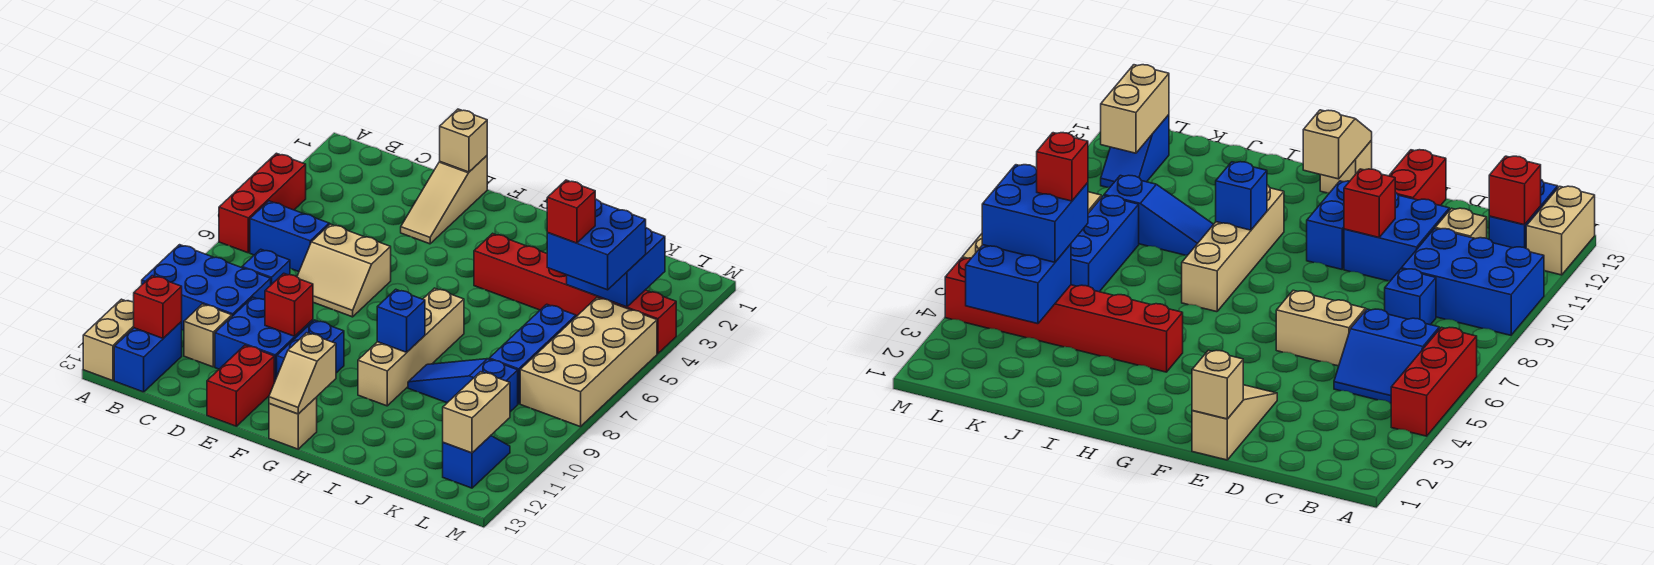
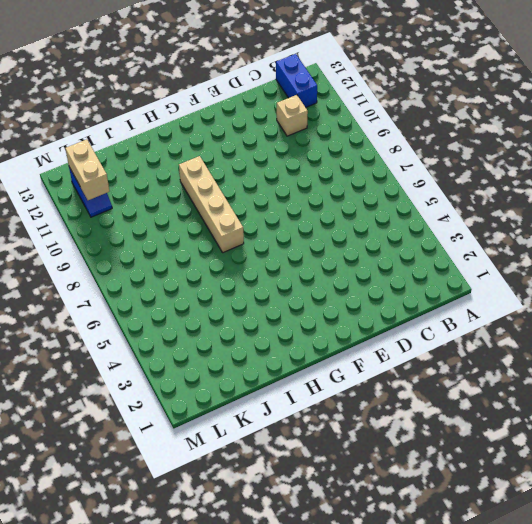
none -> red brick A4:A6 level 1
none -> blue brick A9:C10 level 1
none -> tan brick A12:A13 level 1

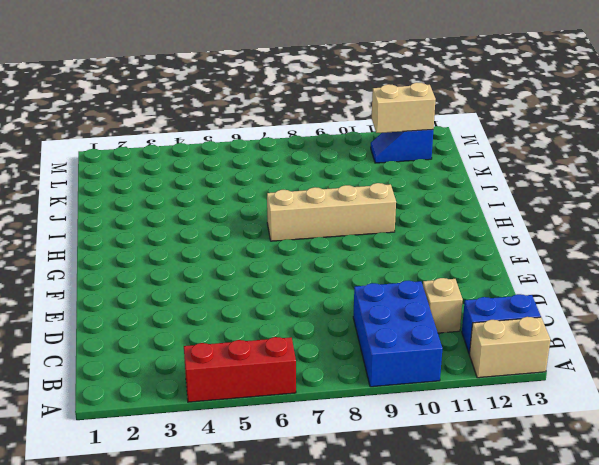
none -> blue slope B5:C6 level 1 top 6
none -> blue brick C8 level 1
none -> tan slope D6:E7 level 1 top 6

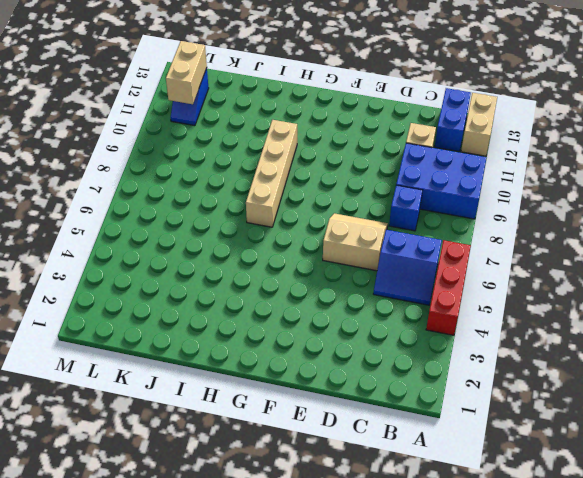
none -> blue brick D10:E11 level 1
none -> tan slope E1:E3 level 1 top 1
none -> red brick E12:E13 level 1

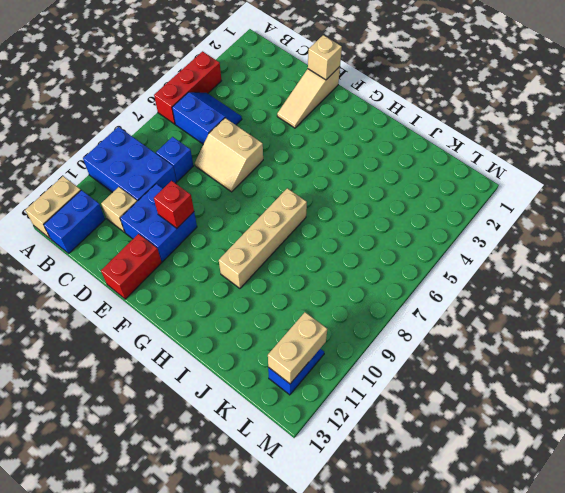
none -> blue brick F10:F11 level 1
none -> tan brick G13 level 1
none -> red brick H4:M4 level 1

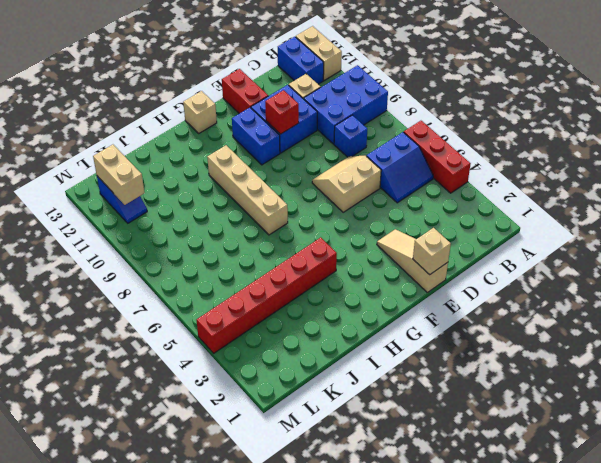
none -> blue slope I9:K9 level 1 top K
none -> blue brick K6:K8 level 1
none -> tan brick L5:M8 level 1

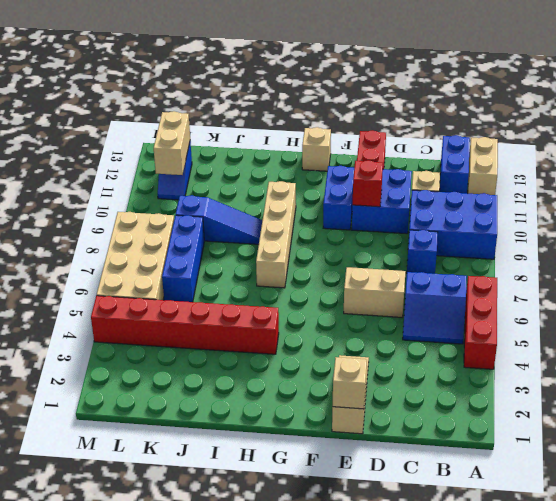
none -> red brick B12 level 2
none -> tan slope G12:G13 level 2 top 12
none -> blue brick H9 level 2

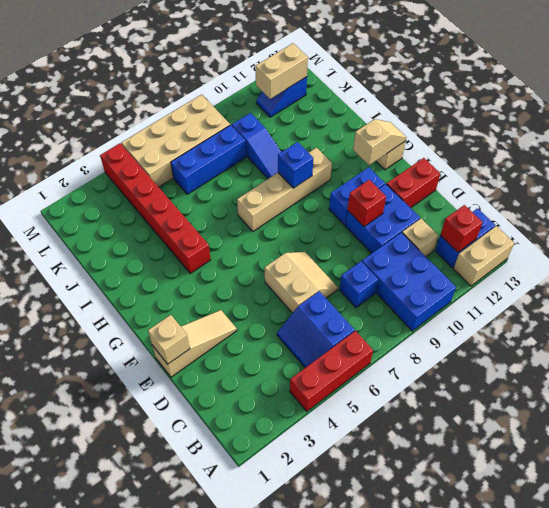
none -> blue brick K3:L4 level 2
none -> blue brick K4:L5 level 3
none -> red brick K5 level 4

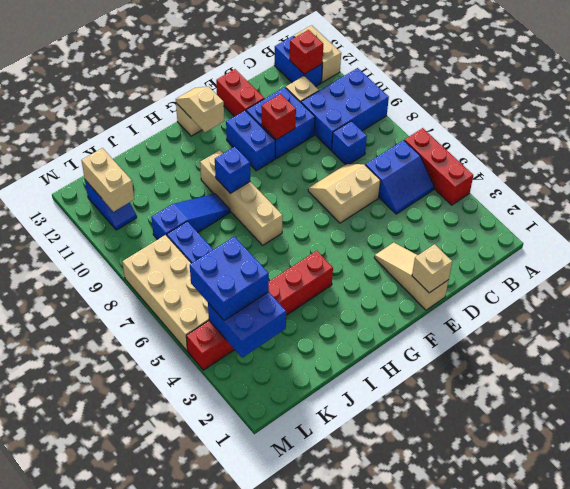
none -> red brick K5 level 4

